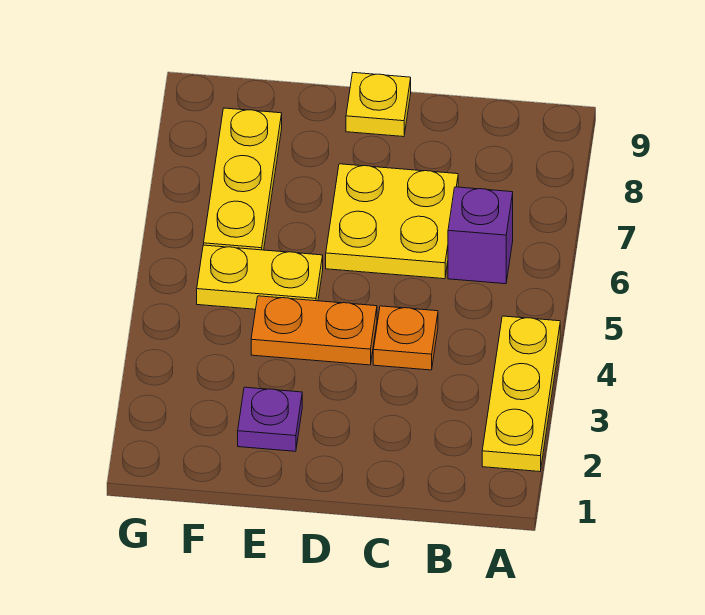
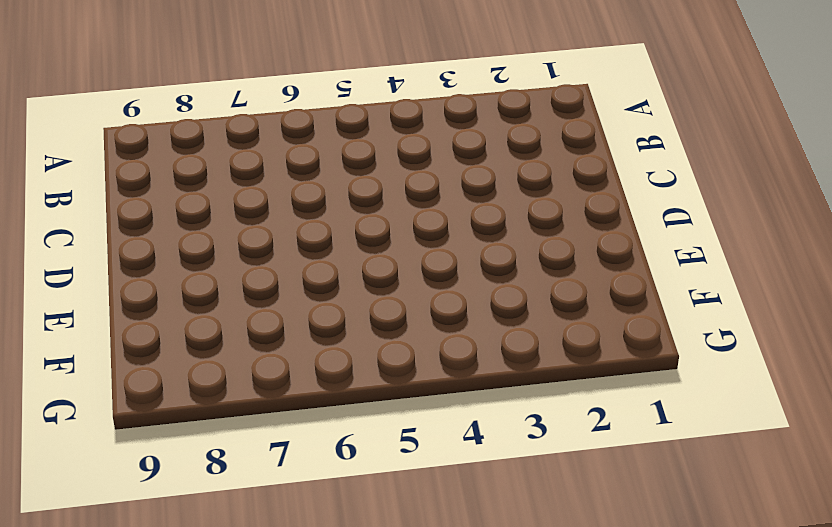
none -> yellow plate A2:A4 level 1
none -> purple brick B6 level 1

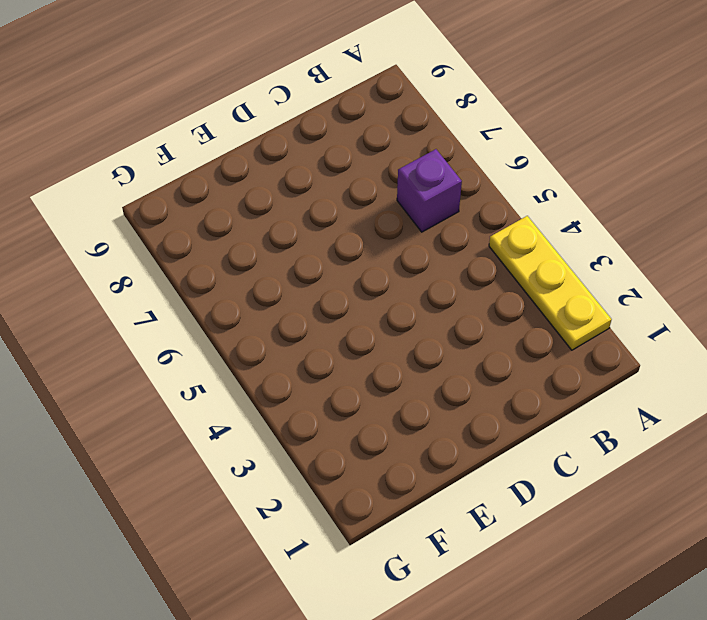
none -> orange plate C4 level 1
none -> yellow plate C6:D7 level 1

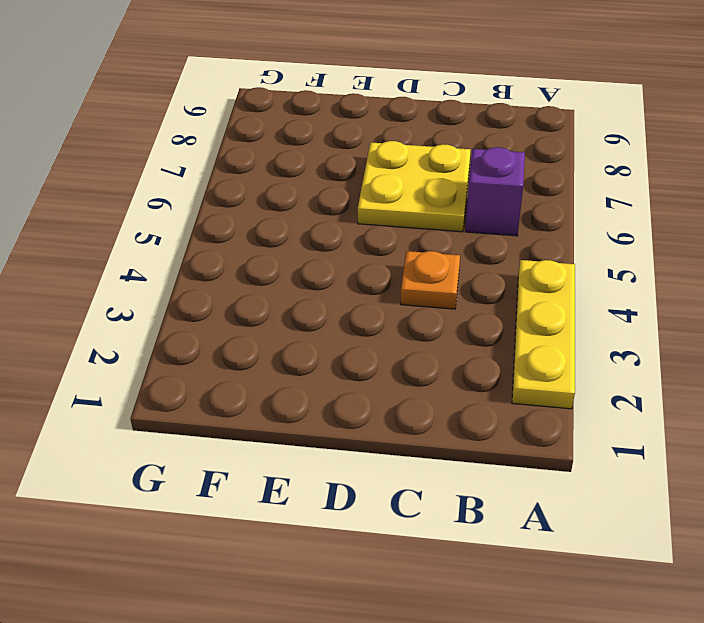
none -> orange plate D4:E4 level 1
none -> yellow plate D9 level 1

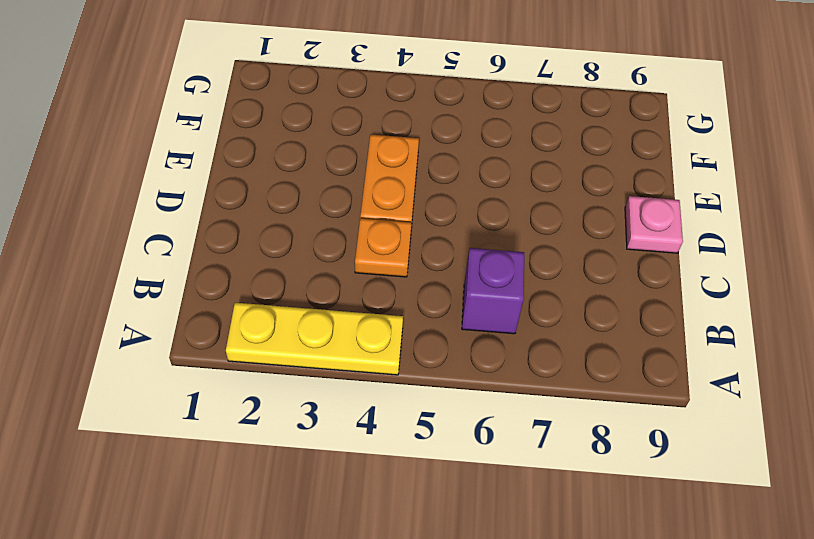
pink plate D9 level 1 -> yellow plate D9 level 1
none -> yellow plate C6:D7 level 1
none -> purple plate E2 level 1

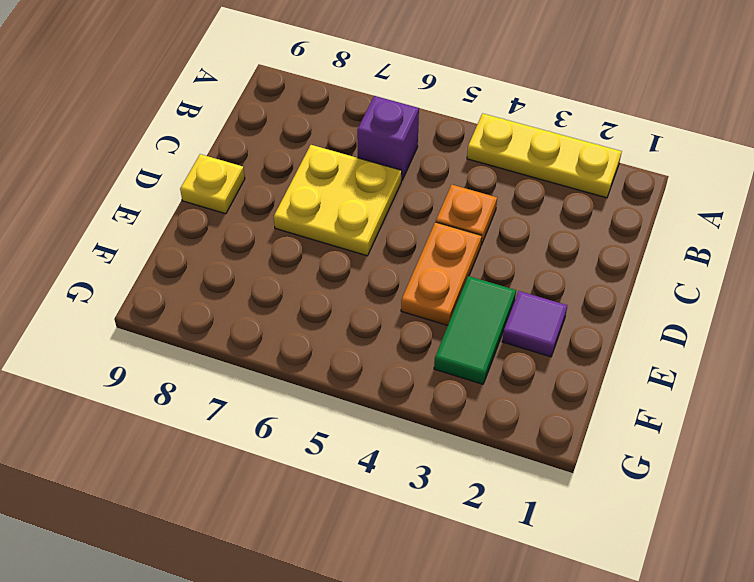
purple tile E2 level 1 -> purple plate E2 level 1
green tile E3:F3 level 1 -> none
none -> yellow plate E5:F5 level 1
none -> yellow plate F6:F8 level 1

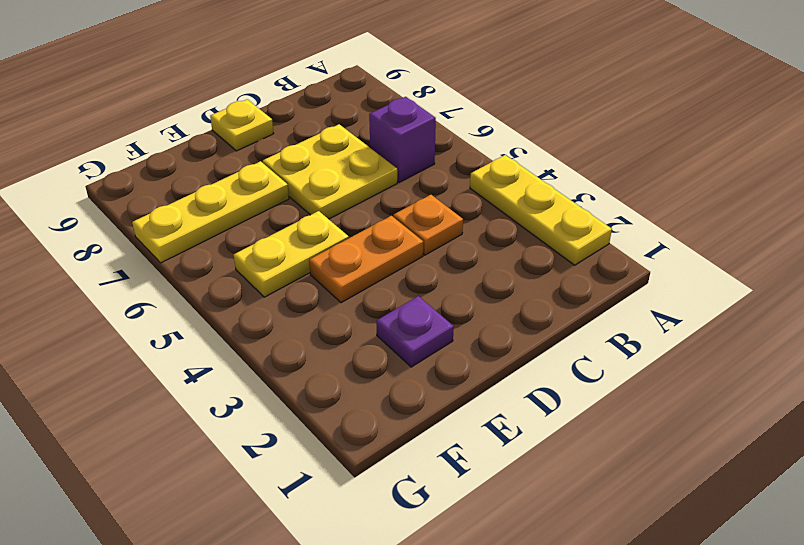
yellow plate E7:G7 level 1 -> yellow plate F6:F8 level 1

